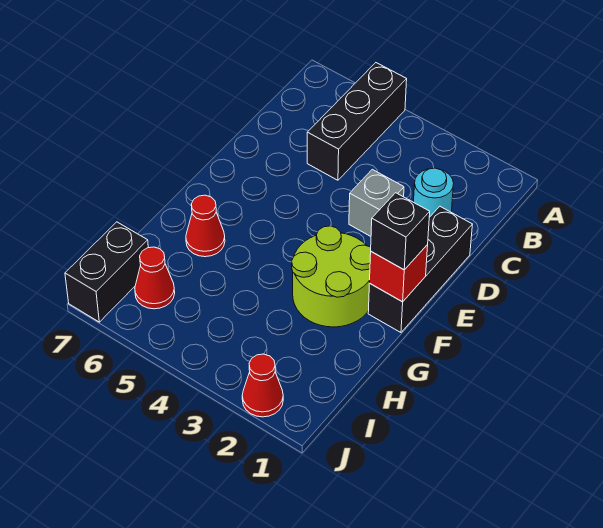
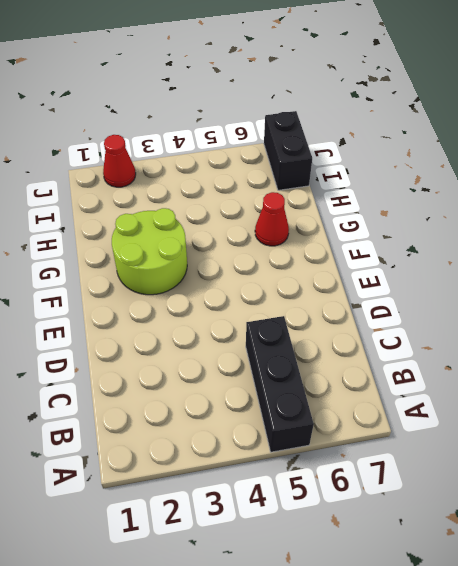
none -> cyan round brick C2 level 1
none -> black brick D1:F1 level 1

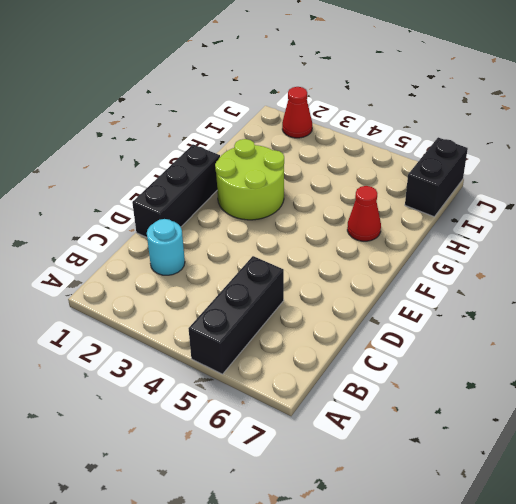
none -> grey brick D3 level 1
none -> red cone I6 level 1

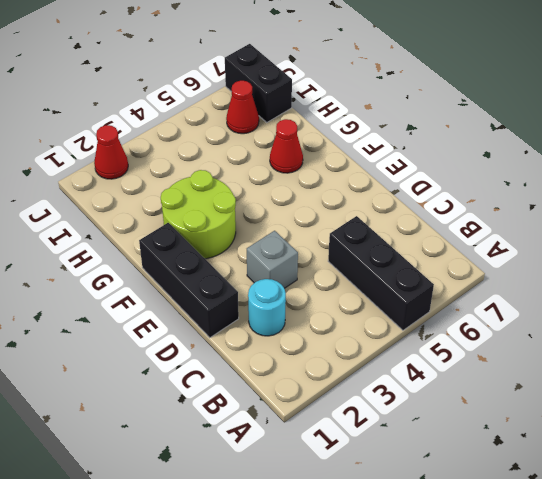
none -> red brick F1 level 2
none -> black brick F1 level 3

